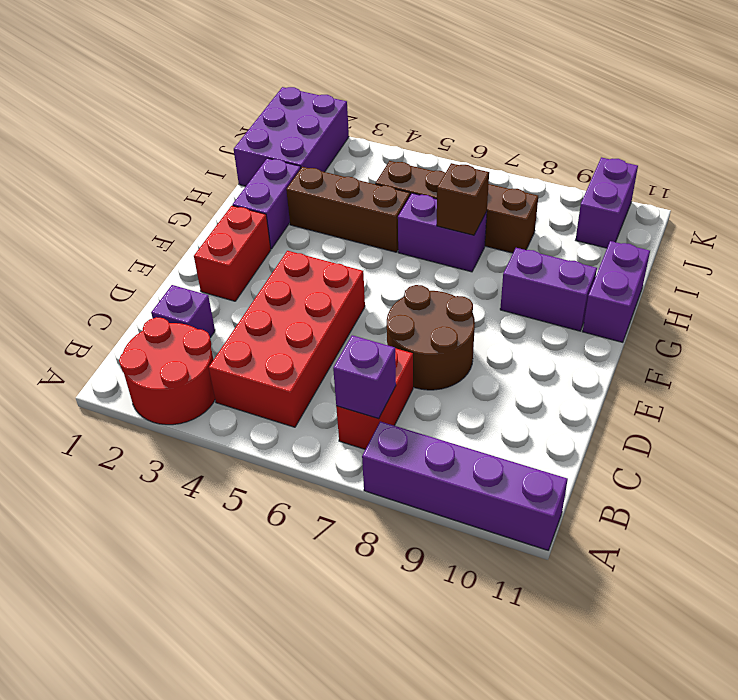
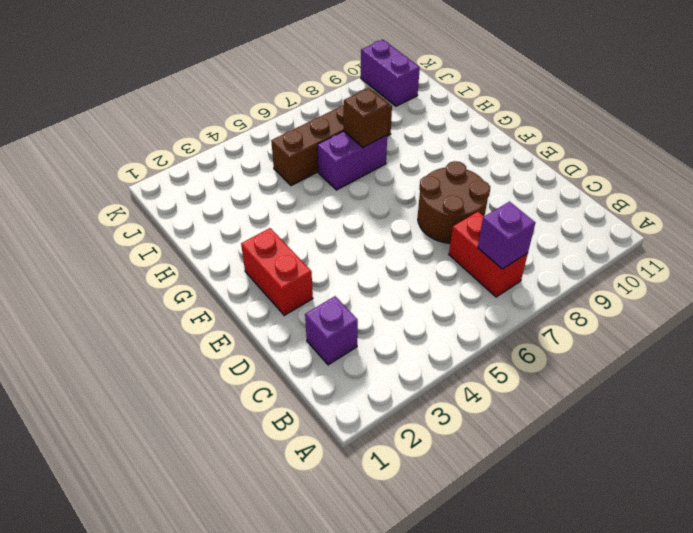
none -> red round brick A2:B3 level 1
none -> purple brick A8:A11 level 1
none -> red brick B4:E5 level 1

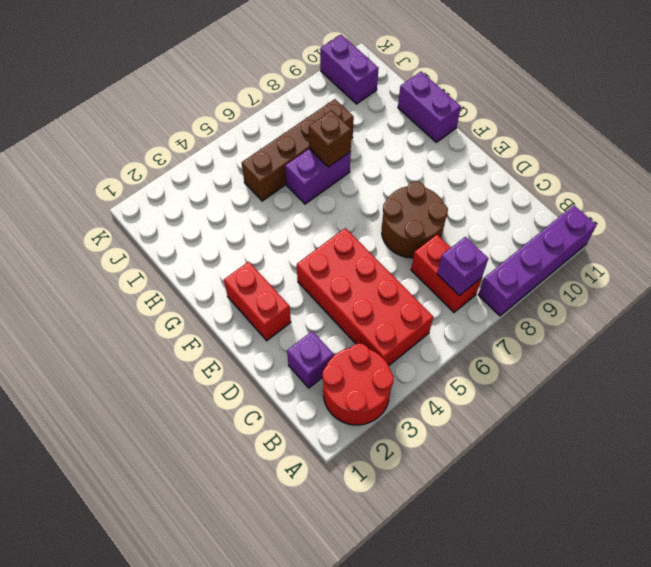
none -> purple brick G2:H2 level 1
none -> purple brick G9:G10 level 1
none -> brown brick H3:H5 level 1

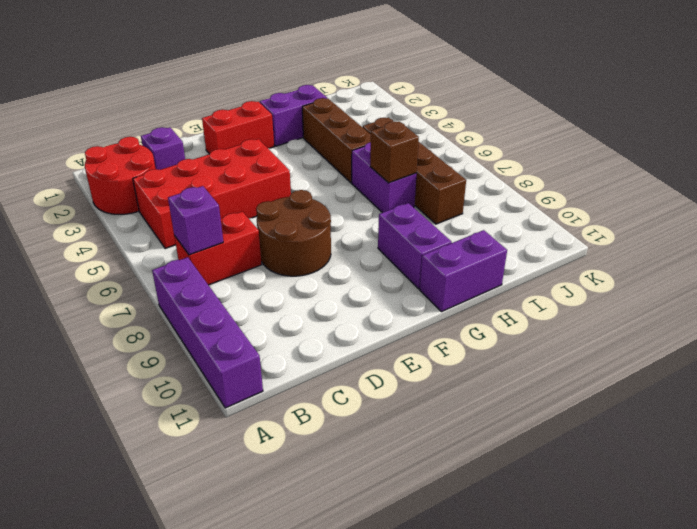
none -> purple brick I1:K2 level 1
none -> purple brick J10:K10 level 1

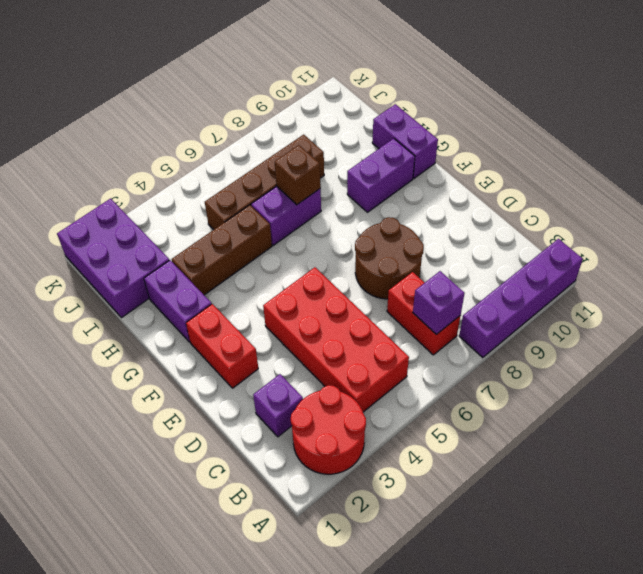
none -> purple brick J10:K10 level 1

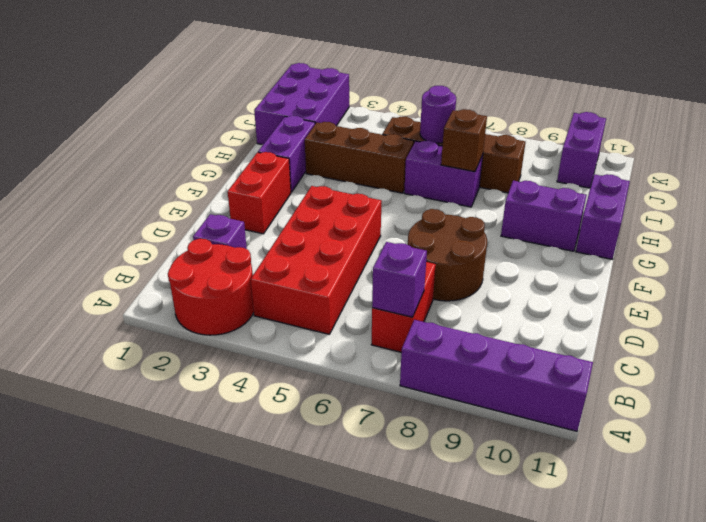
purple round brick I6 level 2 -> none

